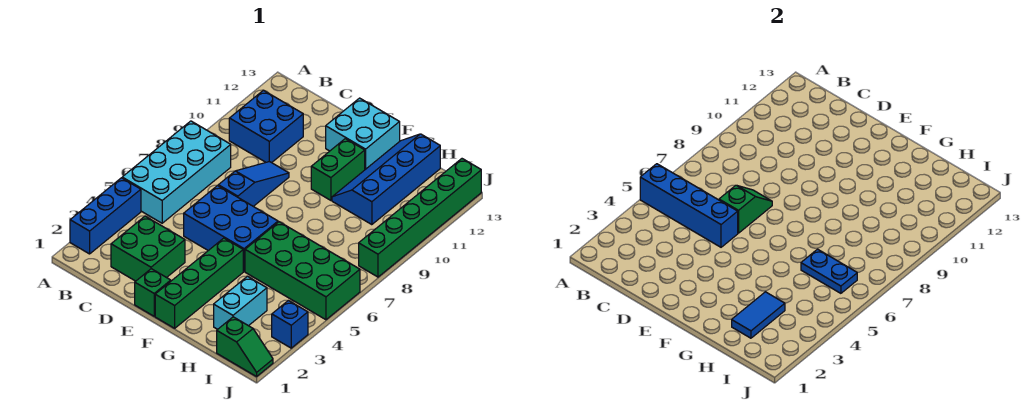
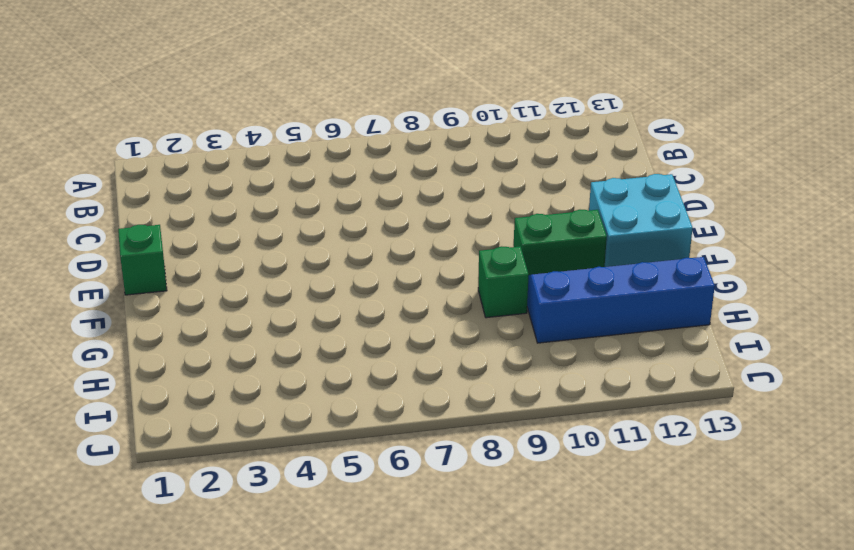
green brick G9 level 1 -> none
none -> blue brick A2:A4 level 1
none -> cyan brick A5:B8 level 1
none -> blue brick B10:C11 level 1

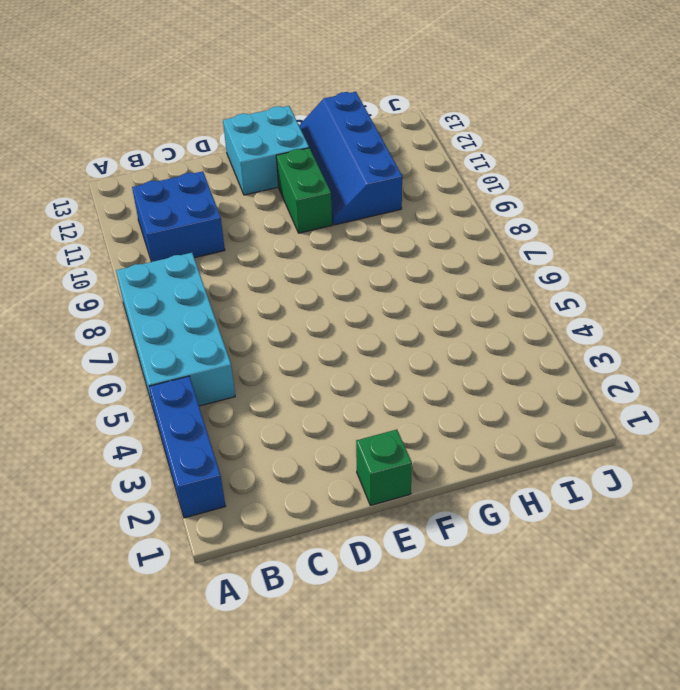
none -> green brick C2:D3 level 1
none -> blue brick D5:F6 level 1
none -> blue slope D7:D9 level 1 top 7

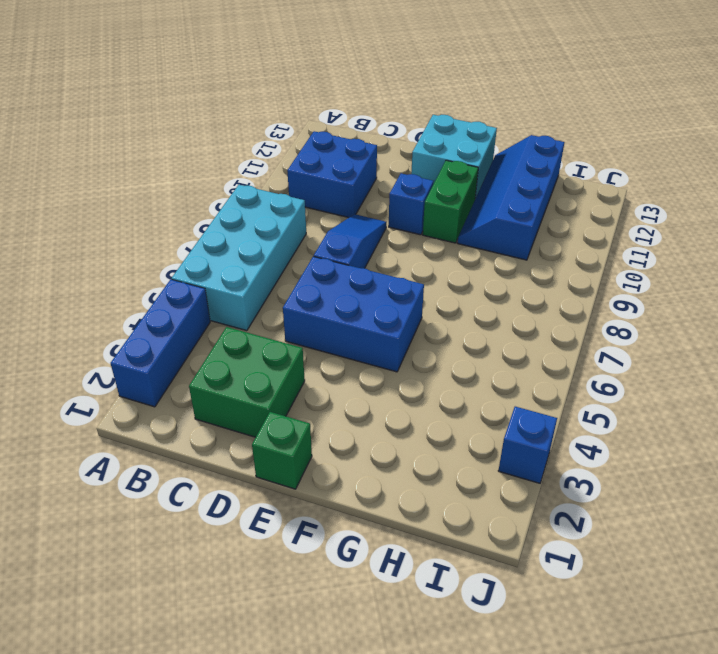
blue brick E10 level 1 -> none
none -> green brick F1:F4 level 1
none -> green brick G5:J6 level 1
none -> cyan brick H2:H3 level 1

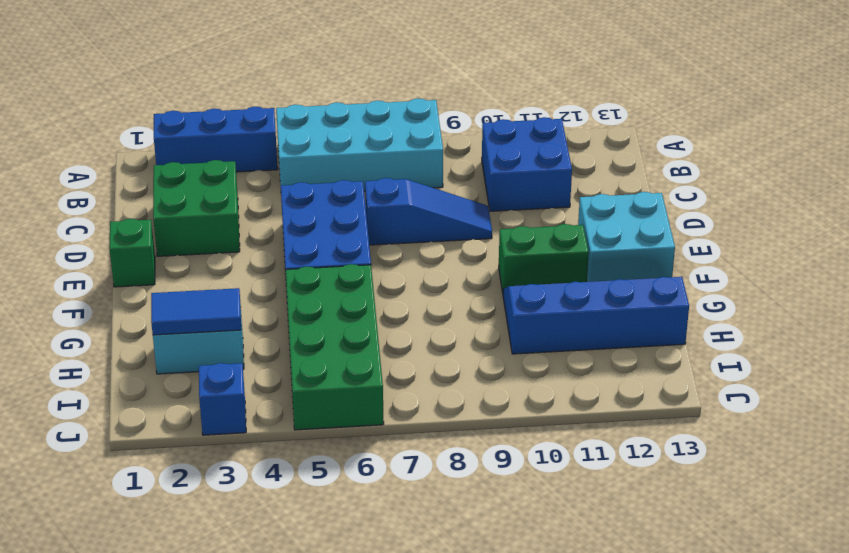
none -> green brick F1:F4 level 1
none -> green slope I1:J1 level 1 top I
none -> green brick J8:J13 level 1

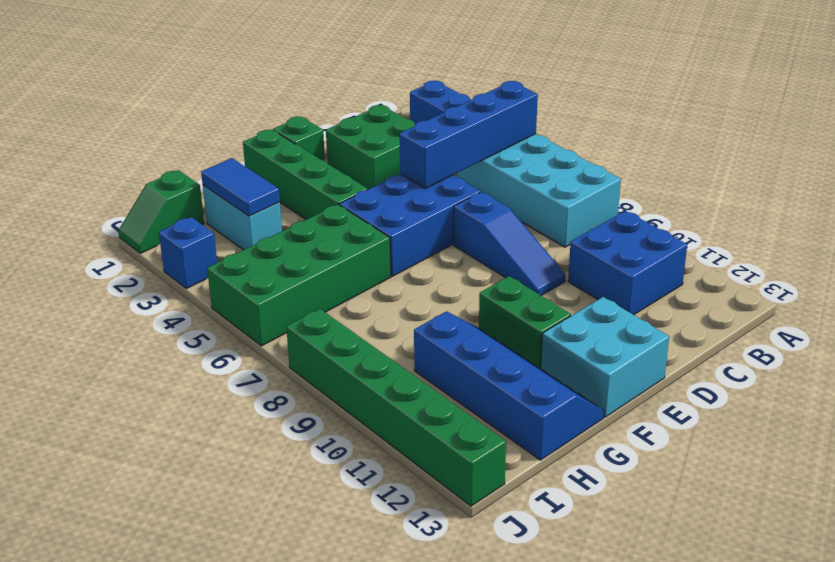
none -> green slope D6:D7 level 2 top 6
none -> blue plate H6:I6 level 2

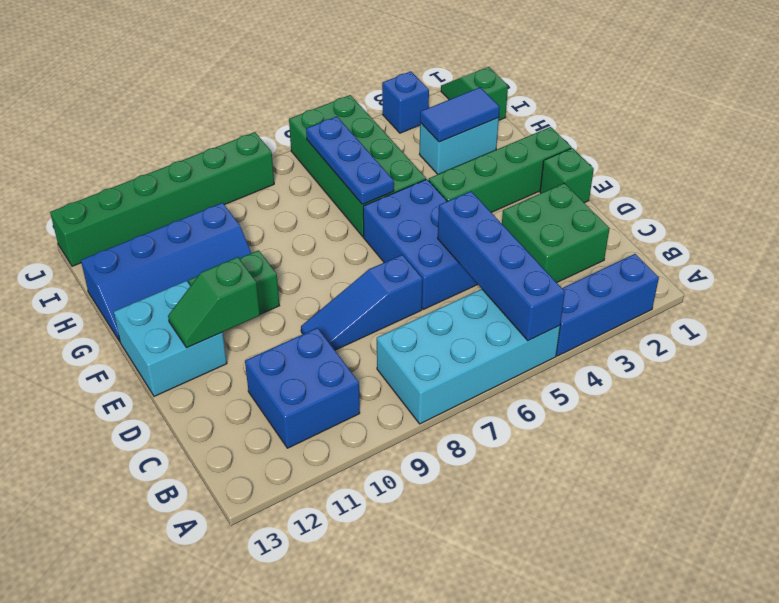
green slope E11:E12 level 2 top 11 -> green slope D6:D7 level 2 top 6
blue plate G6:I6 level 2 -> blue plate H6:I6 level 2

